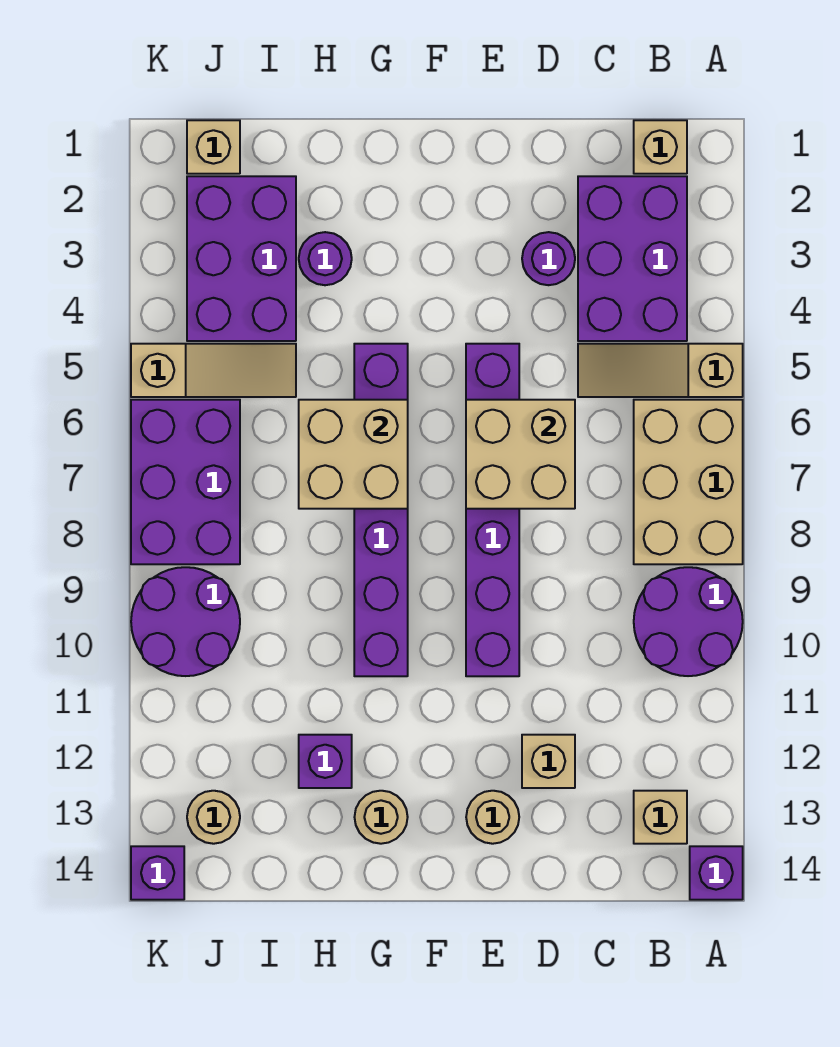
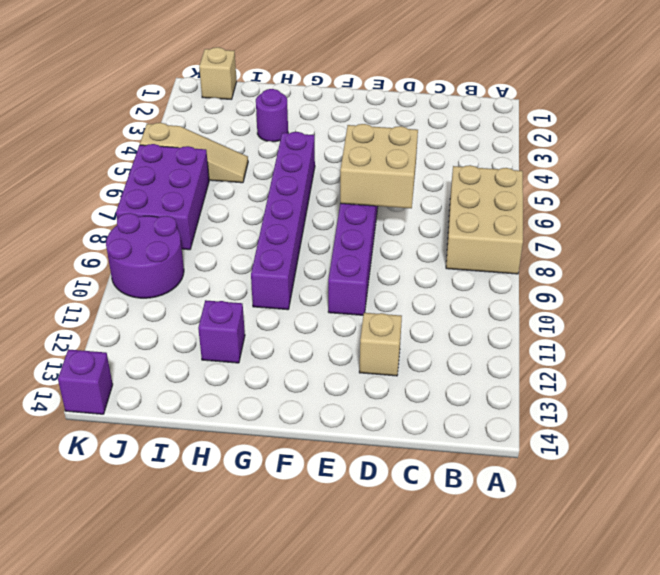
none -> tan slope A5:C5 level 1 top A
none -> purple round brick A9:B10 level 1
none -> purple brick A14 level 1

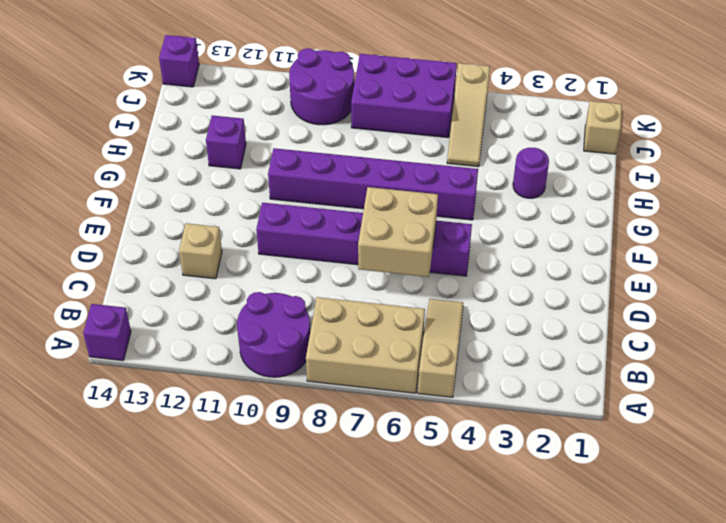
none -> tan brick B1 level 1
none -> purple brick B2:C4 level 1
none -> tan brick B13 level 1

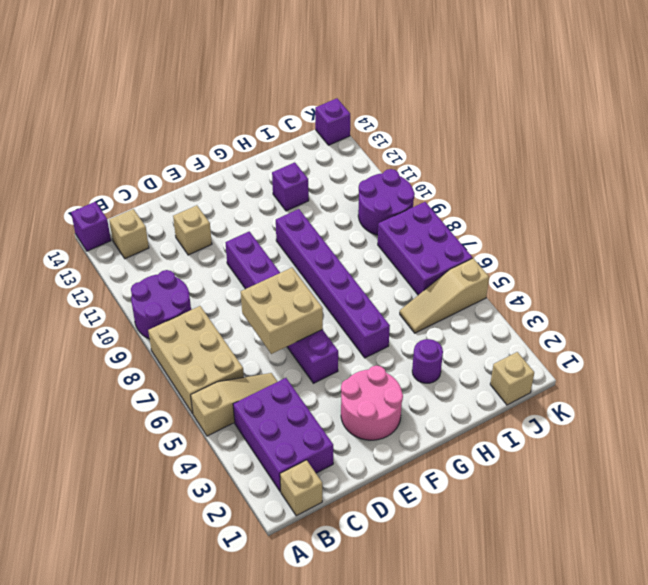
pink round brick E2:F3 level 1 -> none
none -> purple round brick D3 level 1
none -> tan round brick E13 level 1
none -> tan round brick G13 level 1

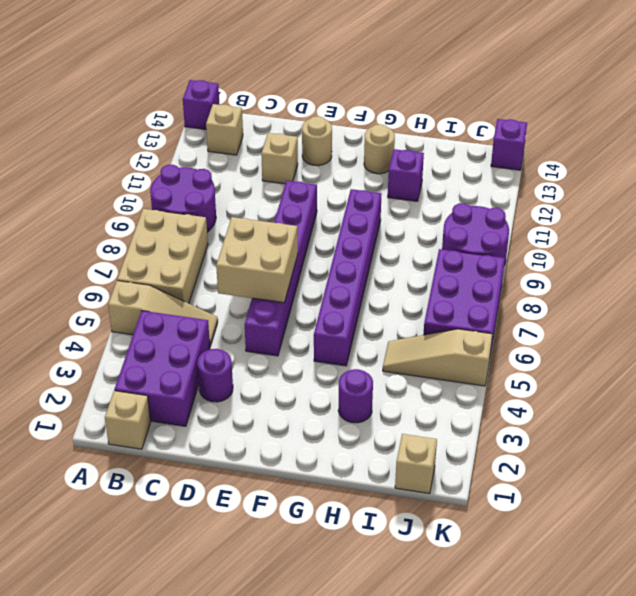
none -> purple brick I2:J4 level 1
none -> tan round brick J13 level 1
none -> tan brick G6:H7 level 2

